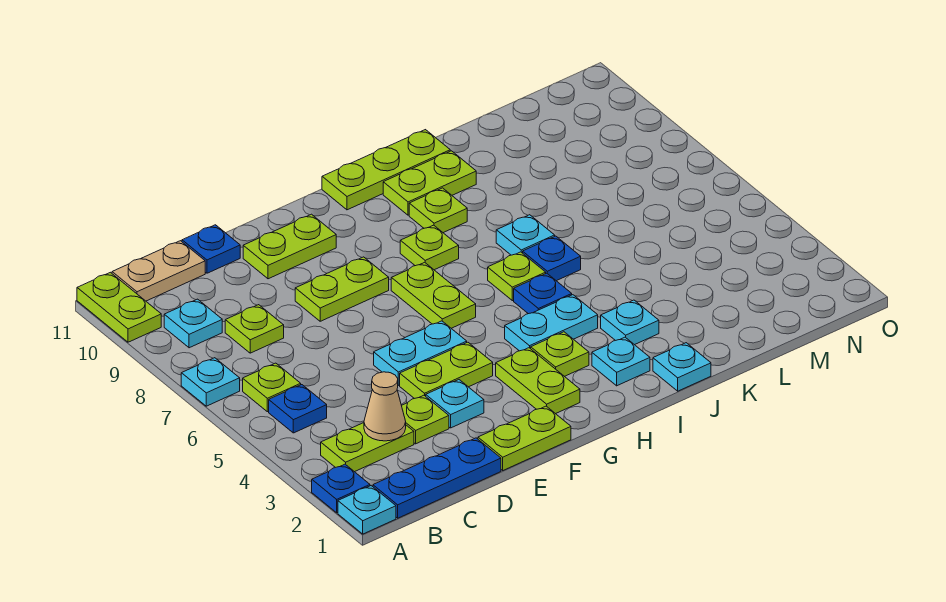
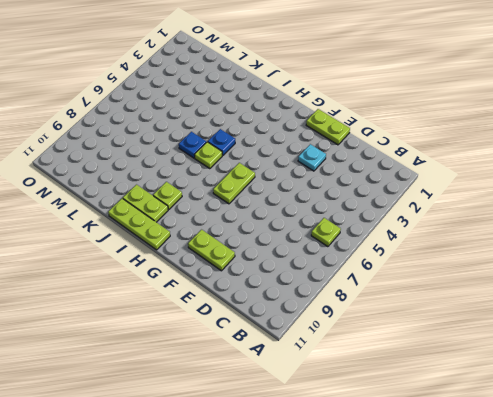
none -> cyan plate A1 level 1
none -> blue plate A2 level 1
none -> cyan plate A7 level 1
none -> lime plate A10:A11 level 1

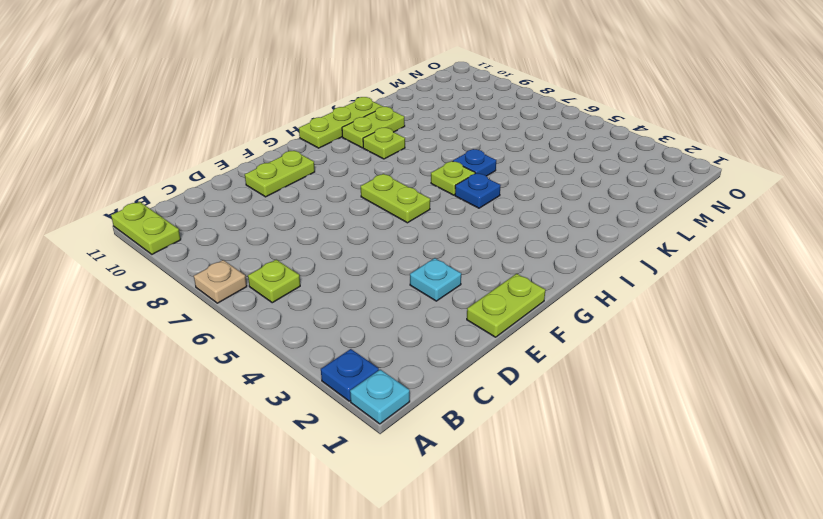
tan plate A7 level 1 -> cyan plate A7 level 1
none -> blue plate B1:D1 level 1
none -> lime plate B3:C3 level 1
none -> blue plate B5 level 1
none -> cyan plate B9 level 1

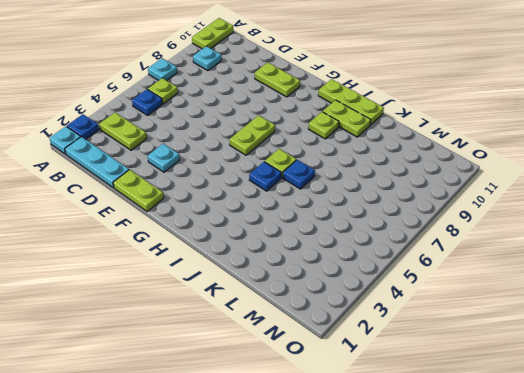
cyan plate B1:D1 level 1 -> blue plate B1:D1 level 1
none -> tan plate B11:C11 level 1
none -> lime plate C8 level 1
none -> lime plate D3 level 1
none -> blue plate D11 level 1

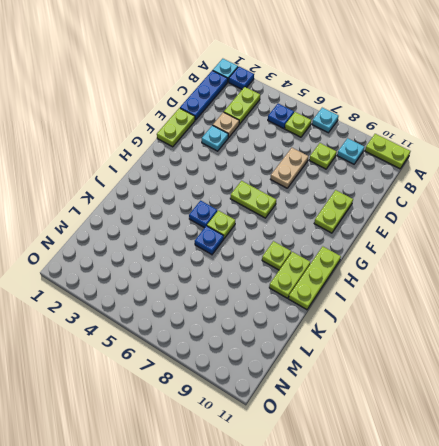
tan plate D3 level 1 -> lime plate D3 level 1
tan plate D7:E7 level 1 -> tan plate B11:C11 level 1
none -> blue plate D11 level 1
none -> lime plate E4:F4 level 1
none -> cyan plate E5:F5 level 1
none -> lime plate E8:F8 level 1

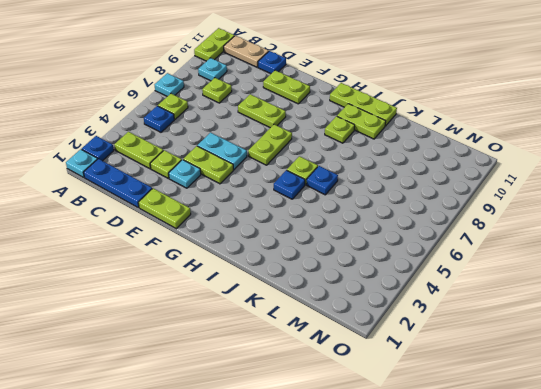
none -> lime plate G2:G3 level 1
none -> lime plate H3 level 1
none -> cyan plate H4:I4 level 1
none -> lime plate H8 level 1

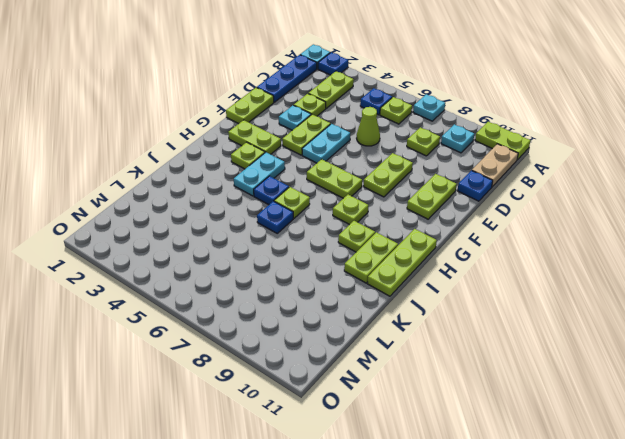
lime cone D6 level 1 -> none
none -> cyan plate I2 level 1
none -> cyan plate J1 level 1
none -> cyan plate J3 level 1
none -> cyan plate J7 level 1

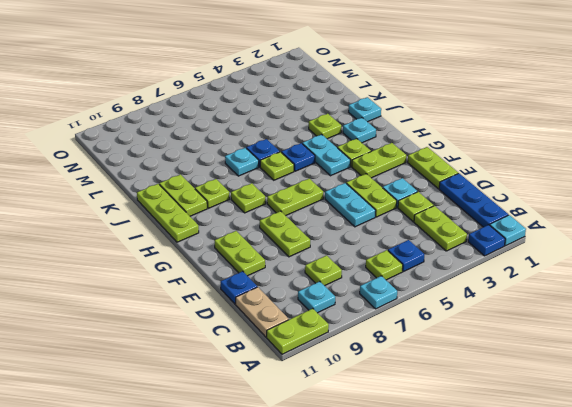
lime plate J3 level 1 -> cyan plate J3 level 1
none -> tan cone C3 level 2

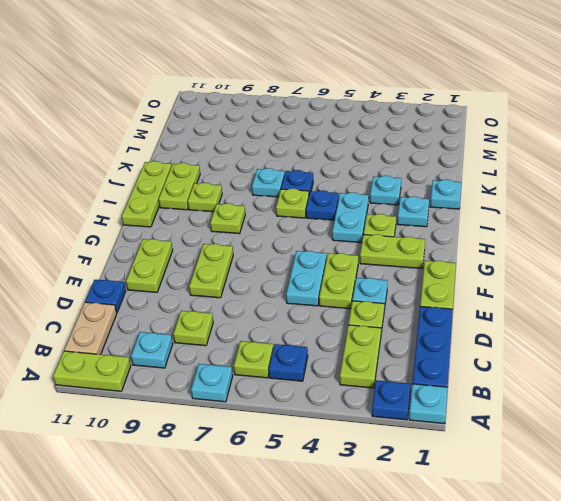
none -> lime plate G6:G7 level 1
none -> tan cone C3 level 2

